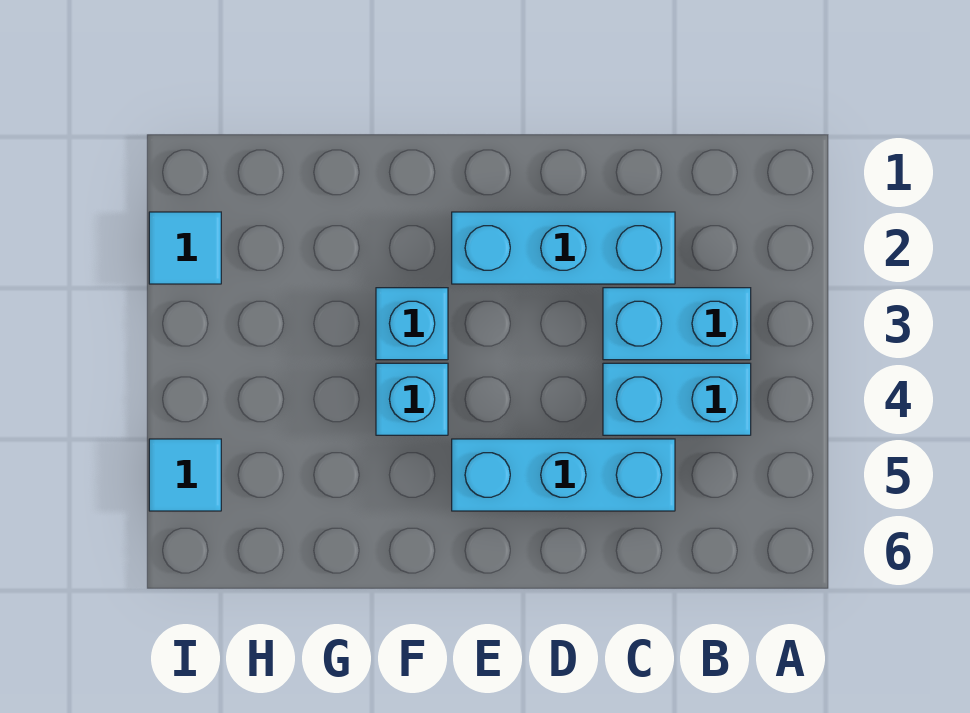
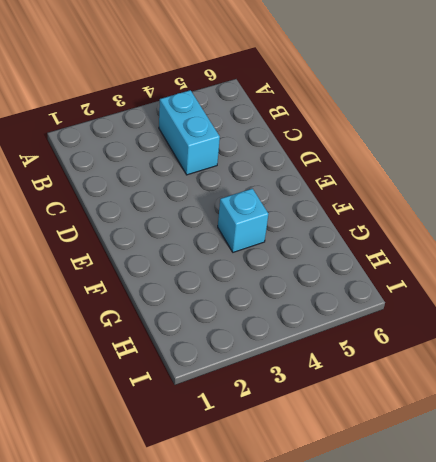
none -> cyan brick B3:C3 level 1
none -> cyan brick C2:E2 level 1

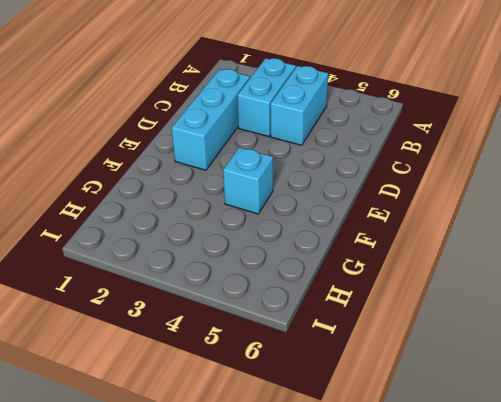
none -> cyan brick C5:E5 level 1
none -> cyan brick F3 level 1

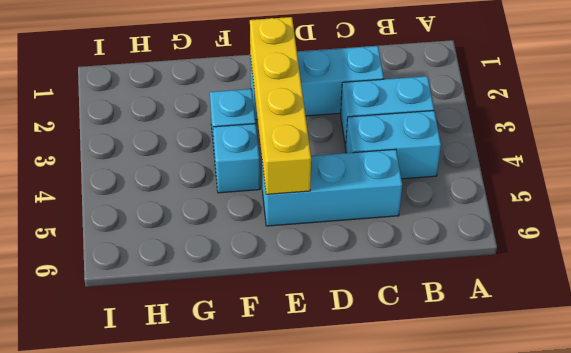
yellow brick E2:E5 level 2 -> none
none -> cyan tile I2 level 1
none -> cyan tile I5 level 1

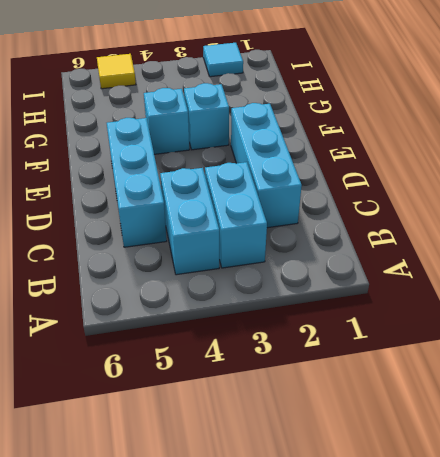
yellow tile I5 level 1 -> cyan tile I5 level 1

